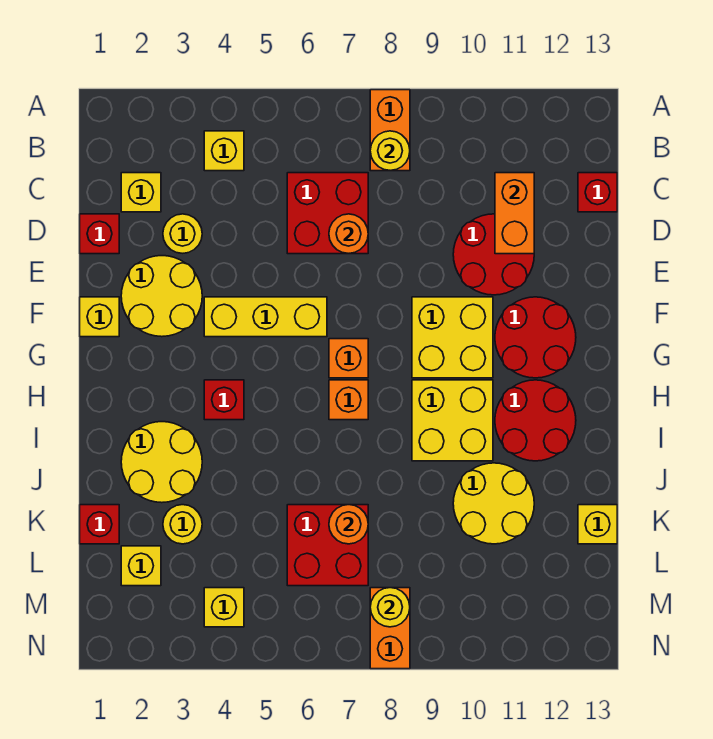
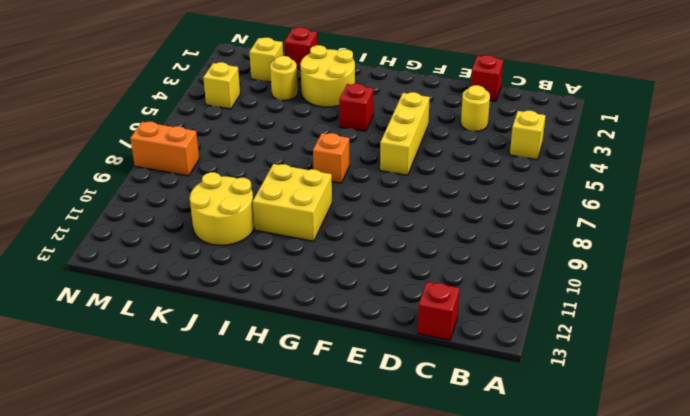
none -> orange brick A8:B8 level 1
none -> yellow brick C2 level 1
none -> red brick C6:D7 level 1
none -> red round brick D10:E11 level 1

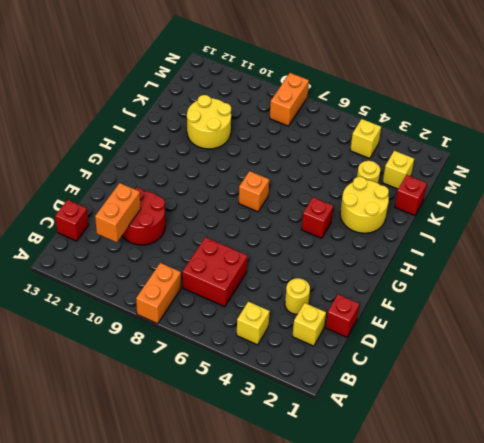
none -> yellow round brick E2:F3 level 1
none -> yellow brick F1 level 1
none -> yellow brick F4:F6 level 1
none -> yellow brick F9:G10 level 1

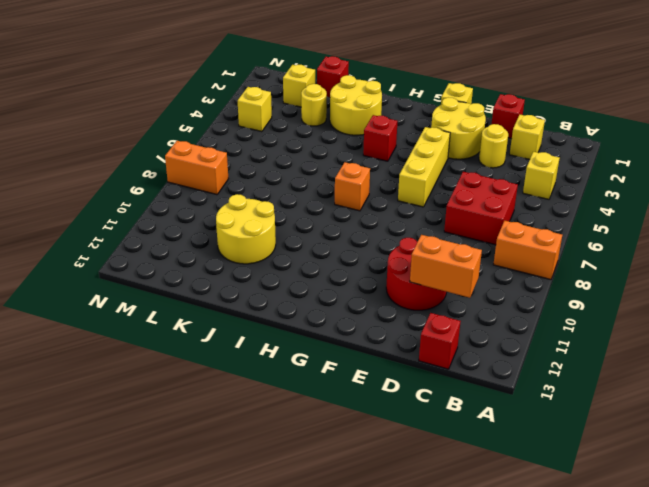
none -> yellow brick F9:G10 level 1
none -> red round brick F11:G12 level 1
none -> orange brick G7 level 1
none -> yellow brick H9:I10 level 1

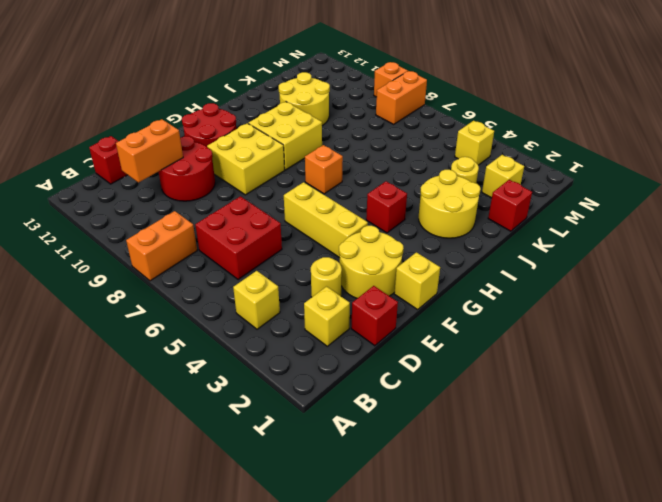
orange brick N9 level 1 -> orange brick G7 level 1
none -> red round brick H11:I12 level 1
none -> red brick K6:L7 level 1
none -> yellow brick K13 level 1
none -> yellow round brick B8 level 2

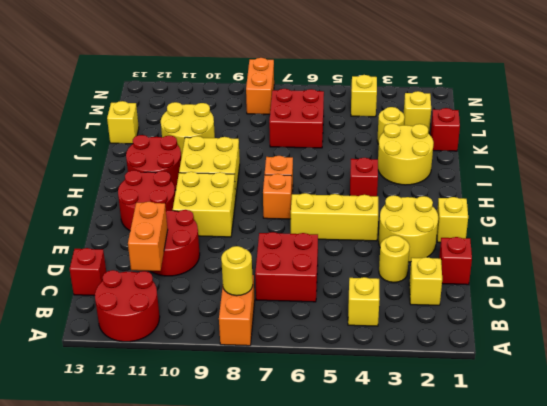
red round brick A11:B12 level 1 -> none
none -> orange round brick D7 level 2
none -> orange round brick K7 level 2
none -> yellow round brick M8 level 2

